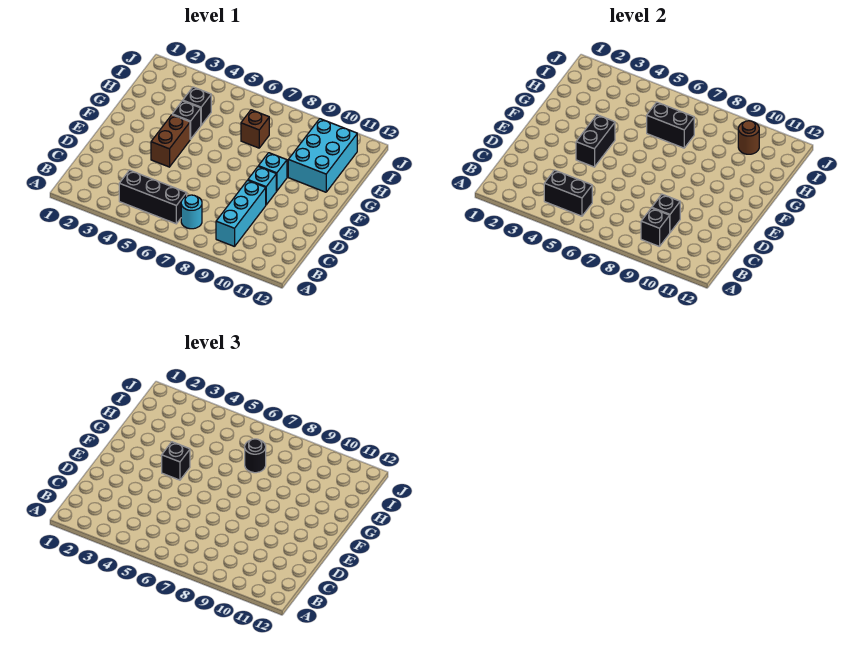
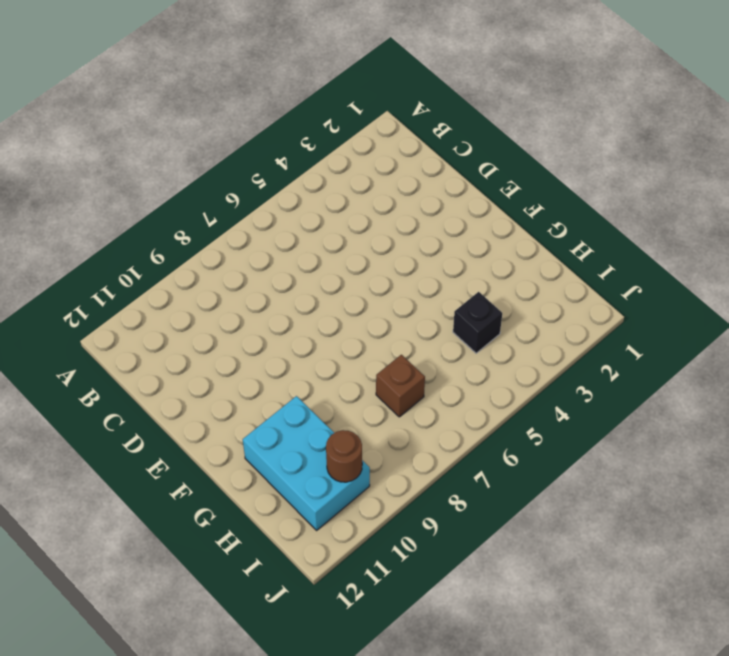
none -> black brick B4:B6 level 1
none -> cyan round brick B7 level 1
none -> cyan brick B9:D9 level 1

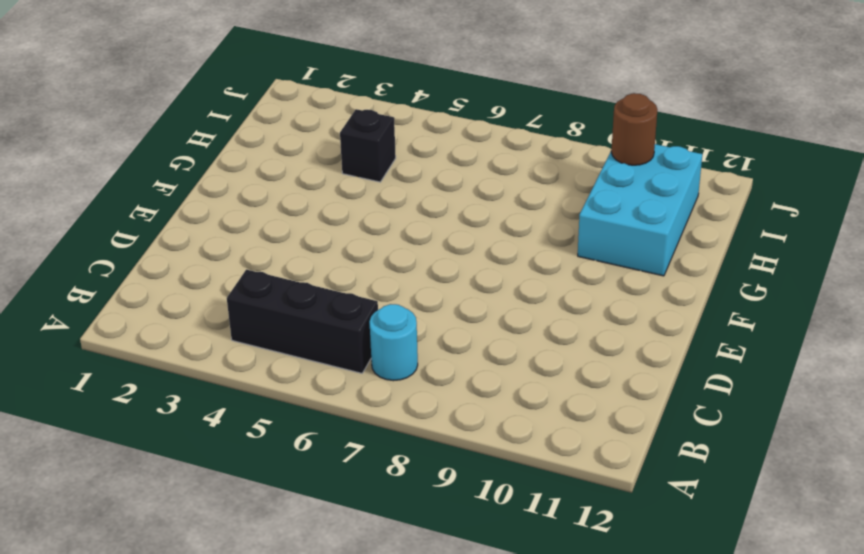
none -> cyan brick B9:D9 level 1
none -> brown brick E4:F4 level 1
none -> cyan brick E9 level 1

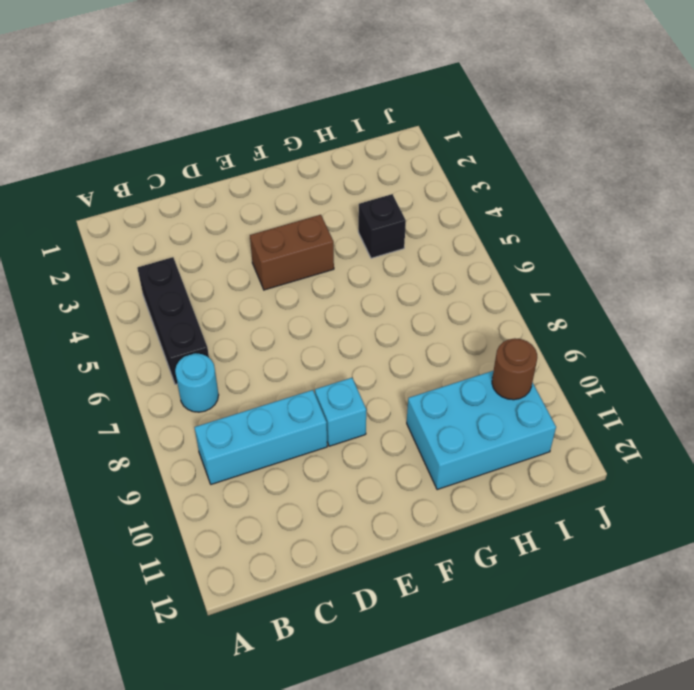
none -> cyan brick F9 level 1
none -> black brick G4 level 1
none -> brown brick H7 level 1

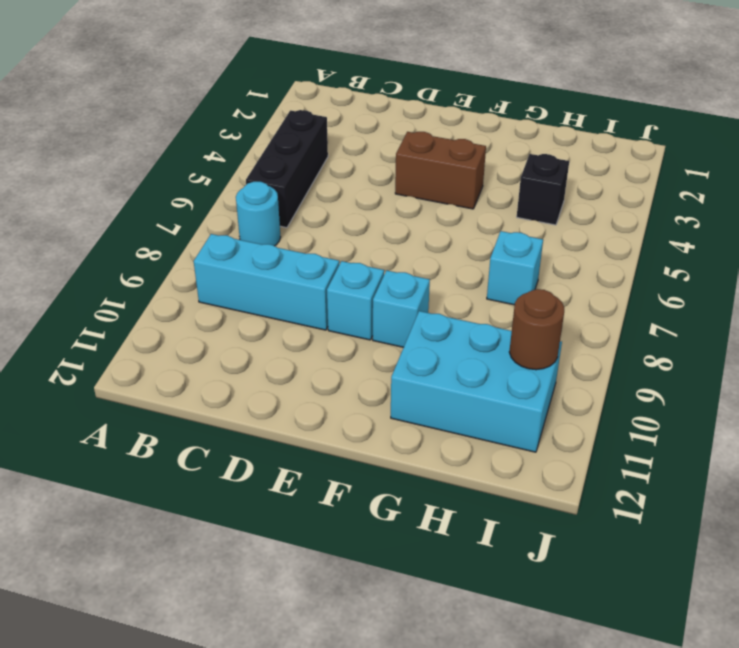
cyan brick H7 level 1 -> brown brick H7 level 1
none -> black brick G4 level 1
none -> black brick B4:B5 level 2
none -> black brick B9 level 2

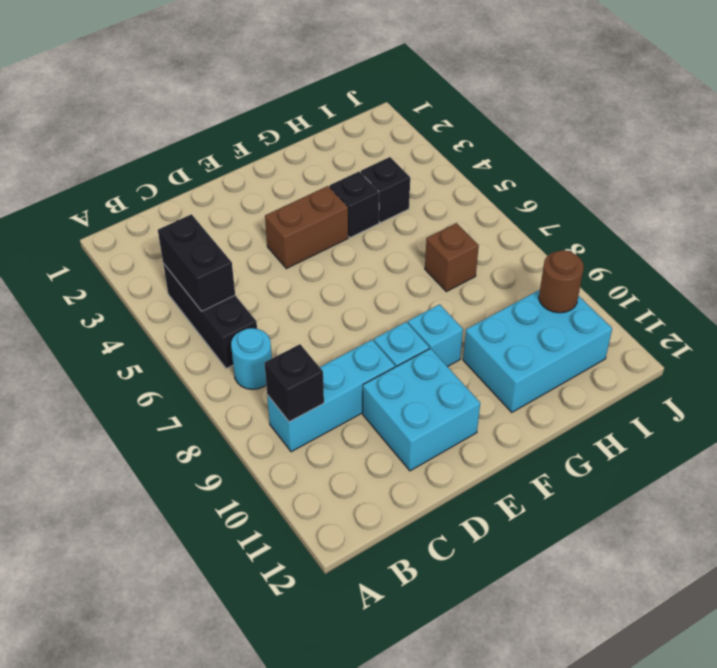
cyan brick D10:E11 level 1 -> none
none -> black brick C9 level 2
none -> black brick E4:F4 level 2
none -> black brick H6:H7 level 2

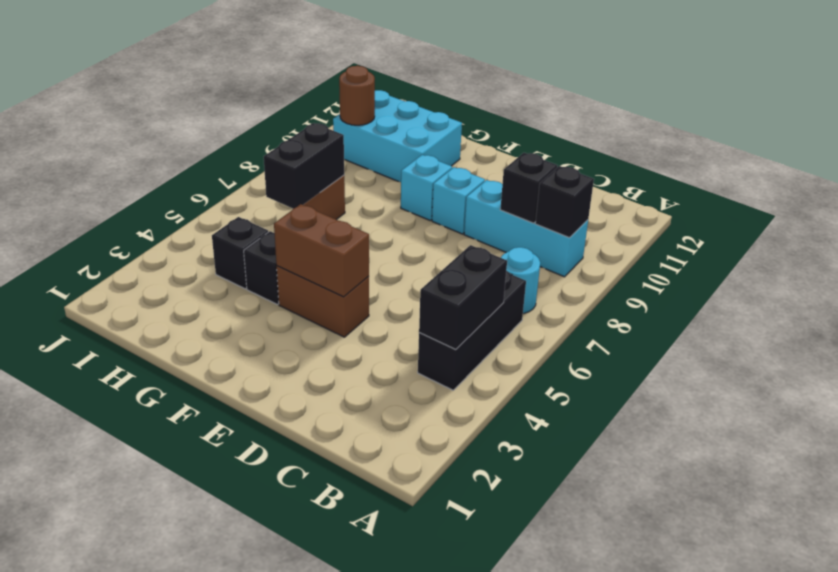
brown brick E4:F4 level 2 -> black brick E4:F4 level 2
none -> black brick F4 level 3
none -> black round brick H7 level 3

